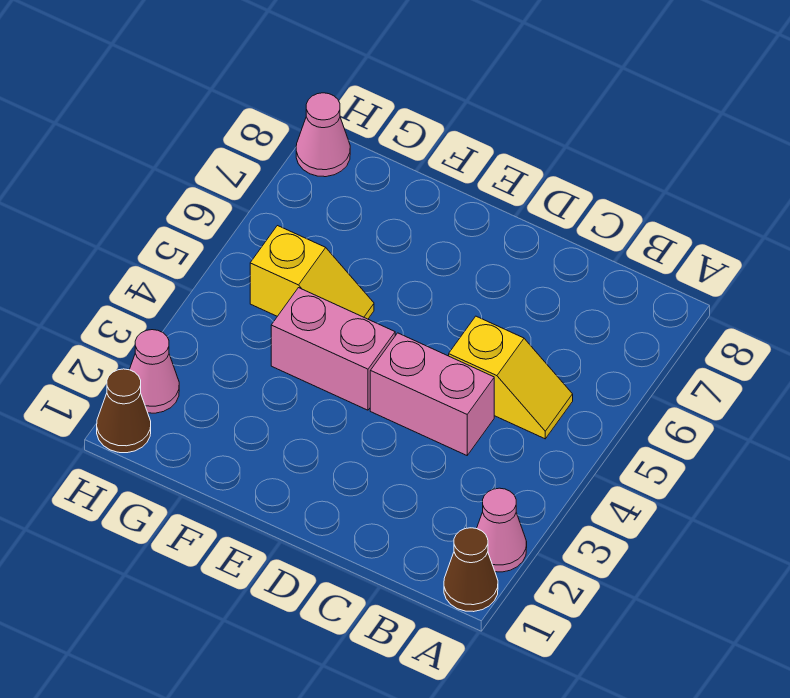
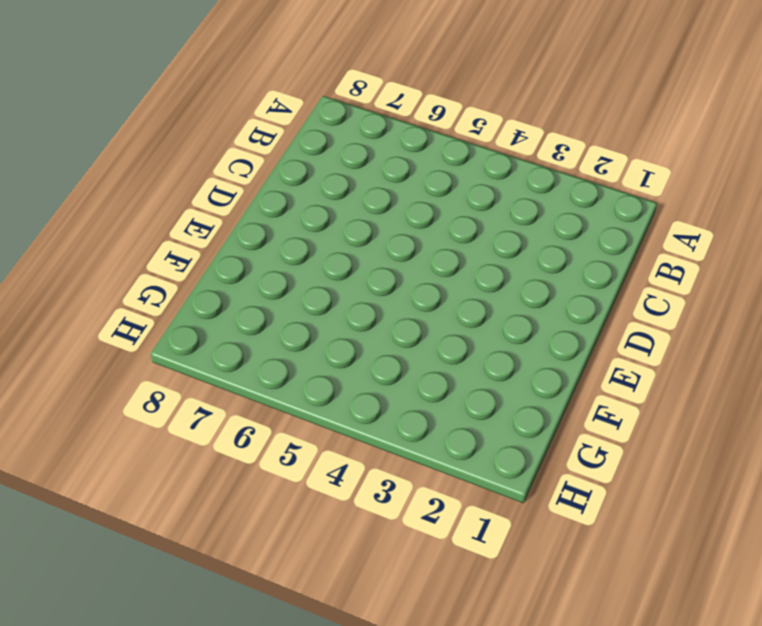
none -> brown cone A1 level 1
none -> pink cone A2 level 1

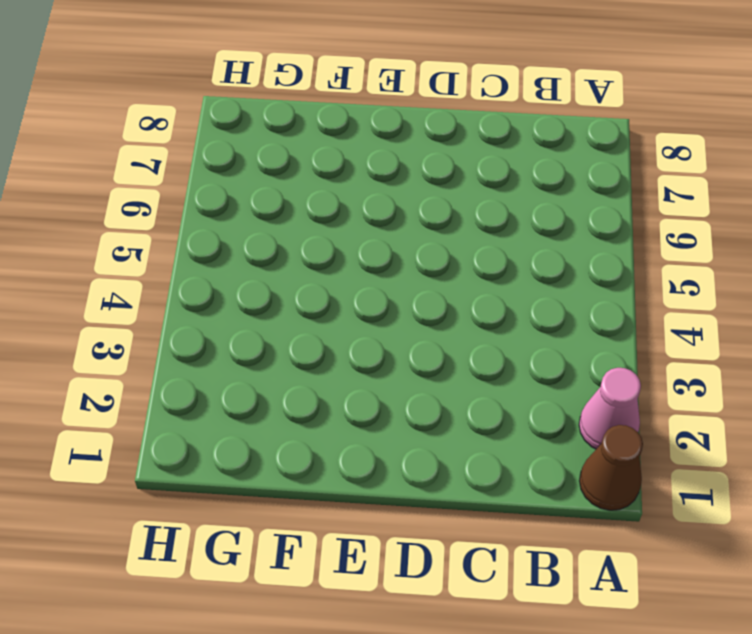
none -> yellow slope B5:C5 level 1 top C
none -> pink brick C4:D4 level 1

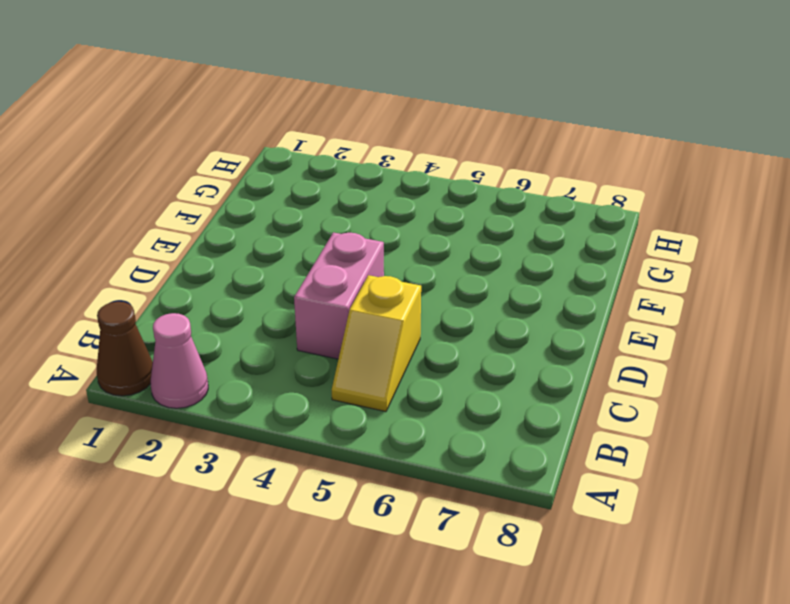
none -> pink brick E4:F4 level 1
none -> yellow slope F5:G5 level 1 top G

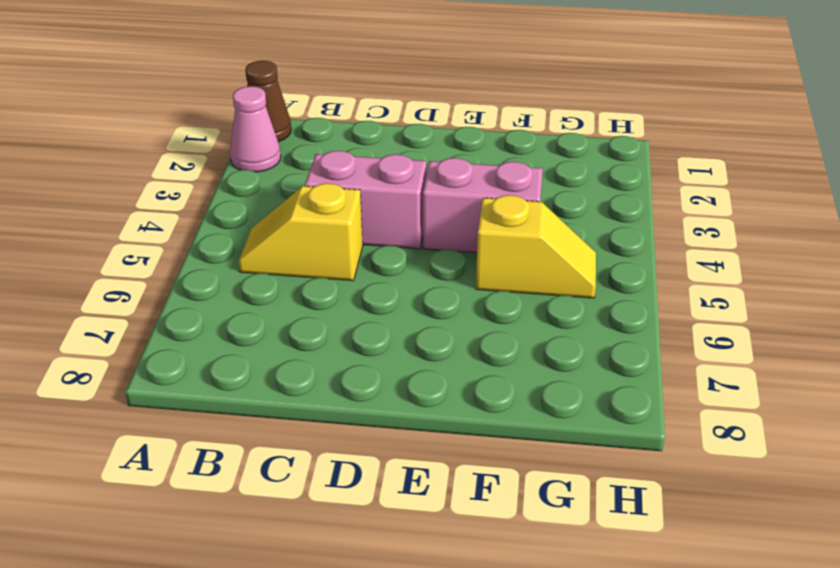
yellow slope F5:G5 level 1 top F -> yellow slope F5:G5 level 1 top G
none -> brown cone H1 level 1
none -> pink cone H2 level 1

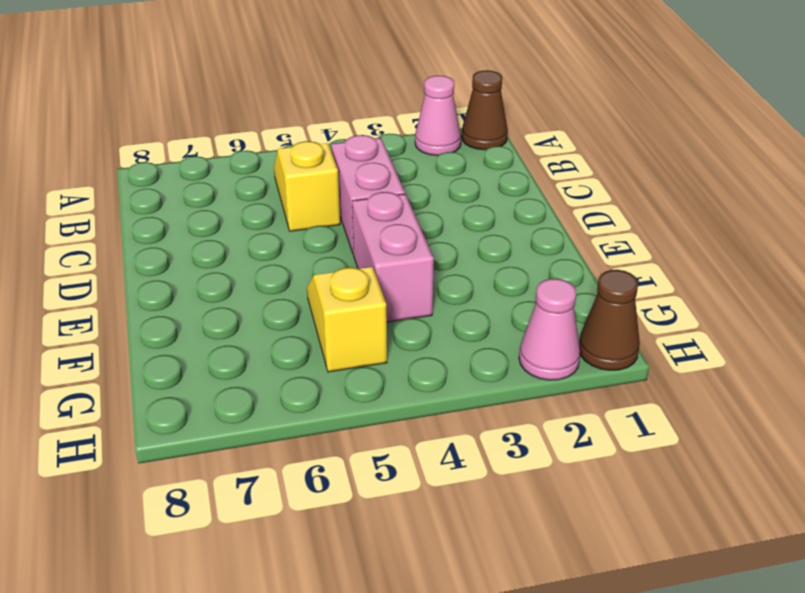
none -> pink cone H8 level 1

